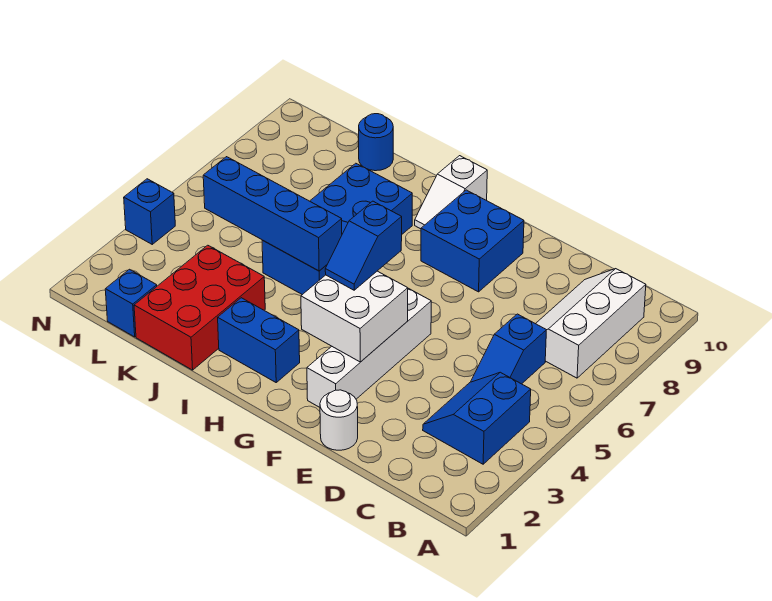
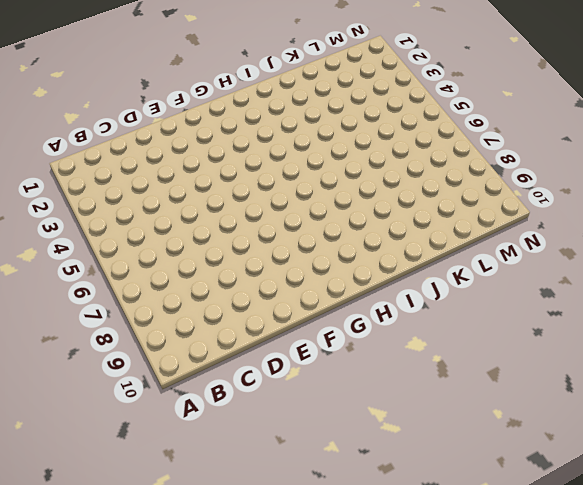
none -> blue slope B3:C4 level 1 top B
none -> white slope B7:C9 level 1 top B
none -> blue slope C5:C6 level 1 top 6

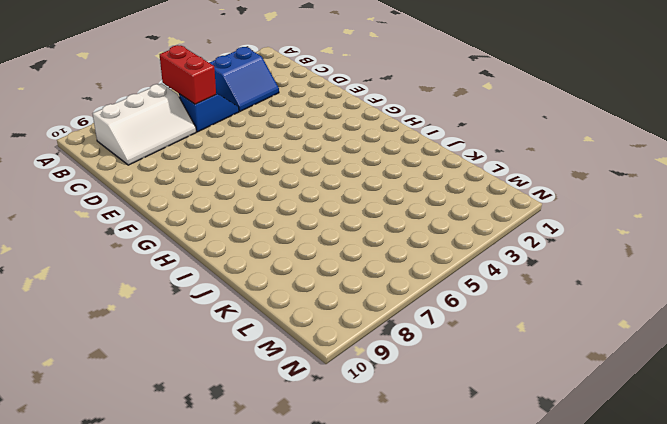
red brick B6:C6 level 2 -> none
none -> white round brick E1 level 1
none -> white brick F2:F5 level 1
none -> blue brick F8:G9 level 1

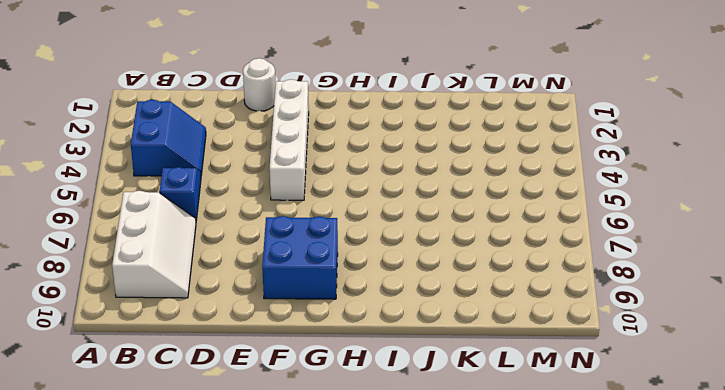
none -> blue brick H2:I2 level 1
none -> white slope H9:H10 level 1 top 10
none -> blue brick I5:J8 level 1

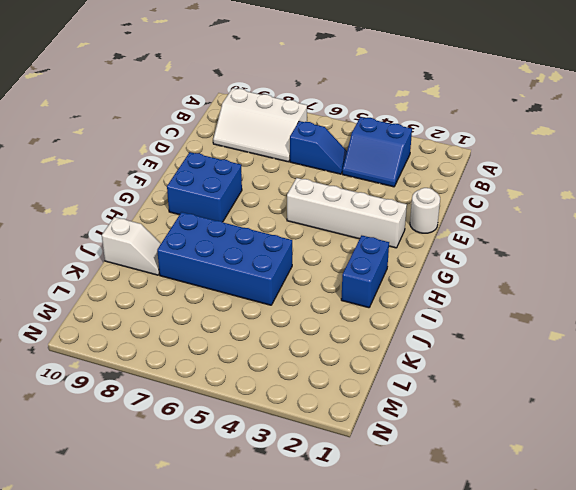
white slope J9:J10 level 1 top 10 -> white slope H9:H10 level 1 top 10
none -> red brick J1:K3 level 1
none -> blue round brick K10 level 1
none -> blue brick L1 level 1

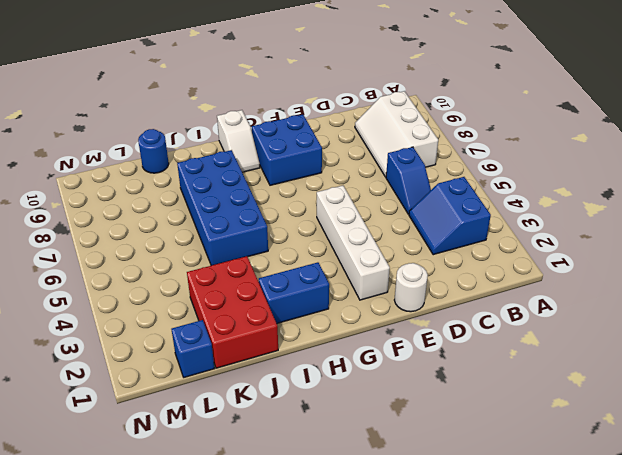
none -> blue brick N4 level 1
none -> white brick F3:G4 level 2
none -> blue brick I5:L5 level 2

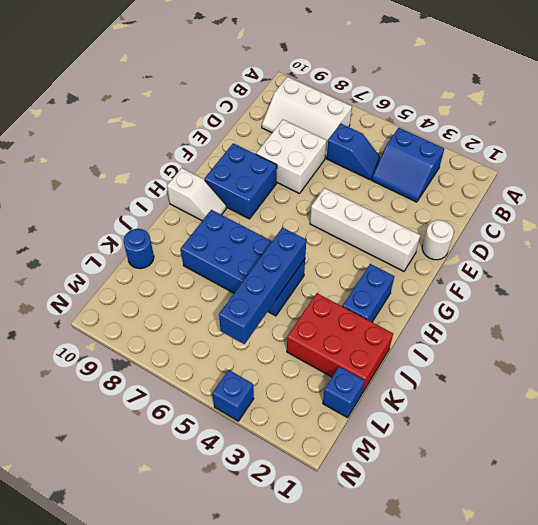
white brick D7:E8 level 1 -> white brick F3:G4 level 2
none -> blue slope G4:G5 level 3 top 5

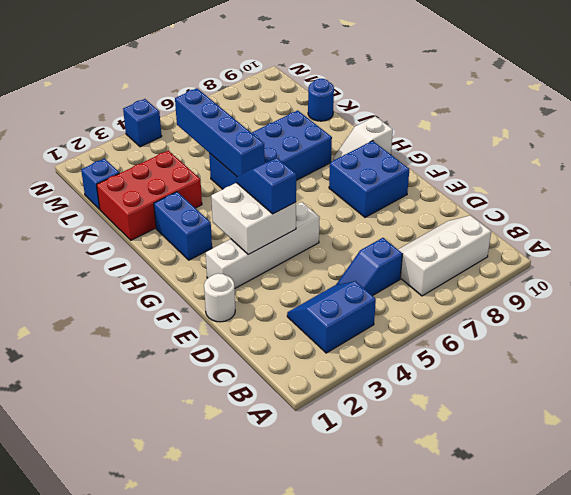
blue slope F4:G4 level 3 top F -> blue slope G4:G5 level 3 top 5

